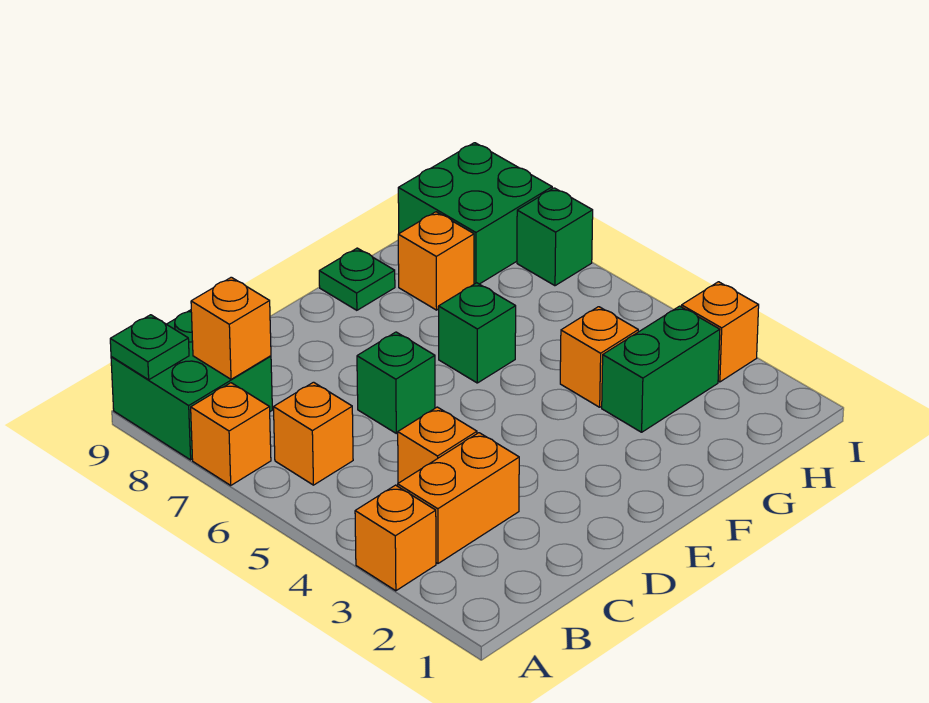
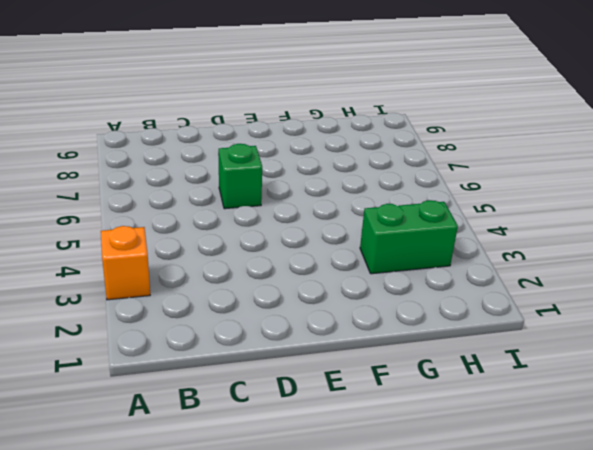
none -> orange brick A7 level 1
none -> green brick A8:B9 level 1
none -> orange brick B3:C3 level 1

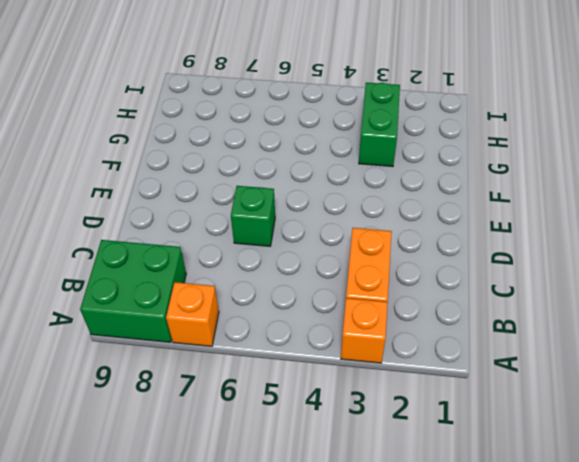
none -> orange brick B6 level 1
none -> orange brick C4 level 1
none -> green brick F6 level 1

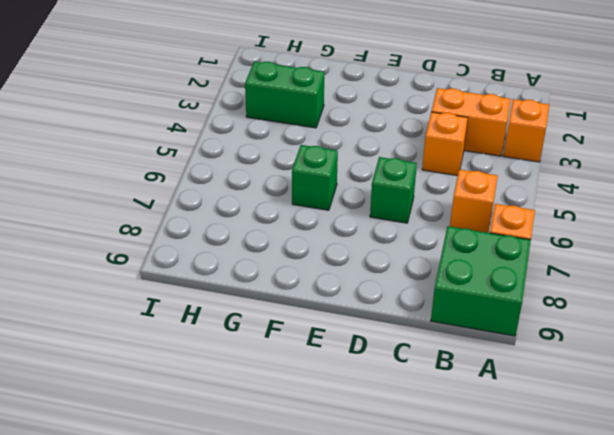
none -> green plate F9 level 1
none -> orange brick G4 level 1
none -> orange brick G8 level 1

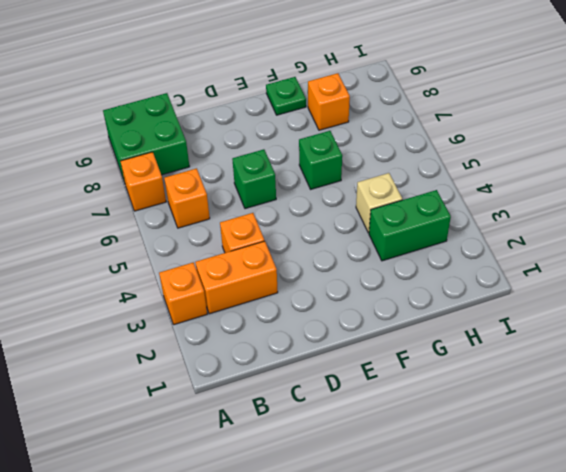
tan brick G4 level 1 -> orange brick G4 level 1
none -> green brick H8:I9 level 1
none -> orange brick I3 level 1
none -> green brick I7 level 1

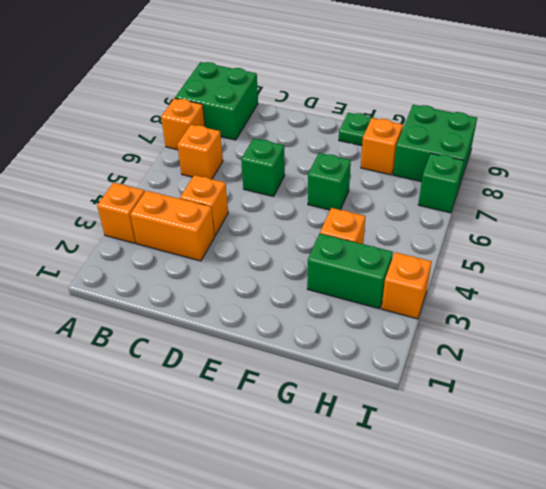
none -> green plate A9 level 2
none -> orange brick B8 level 2

